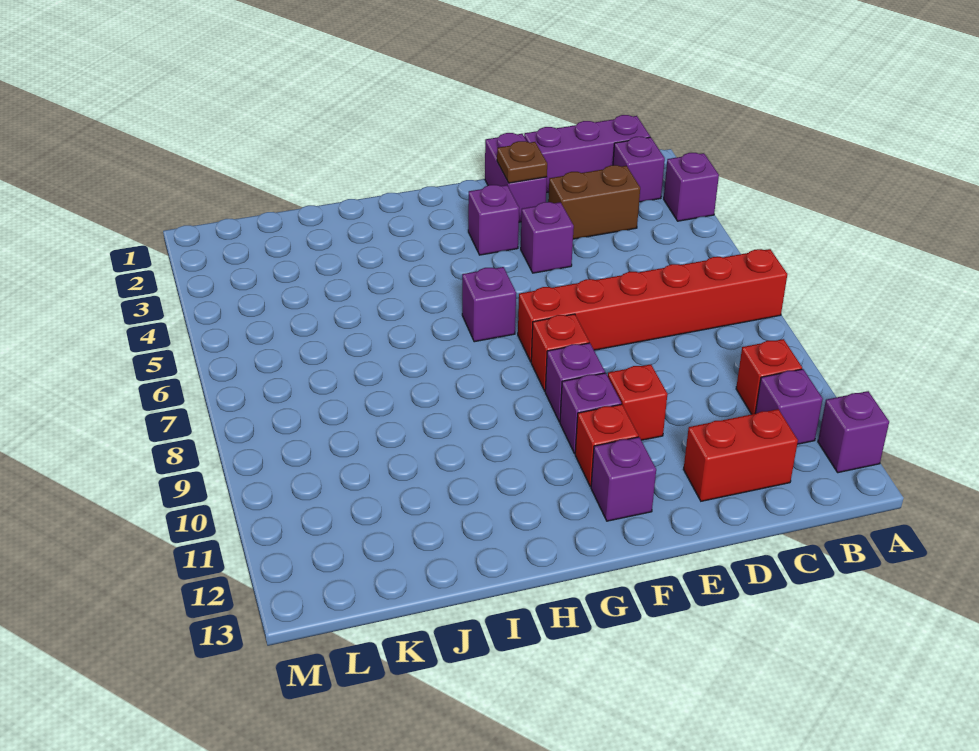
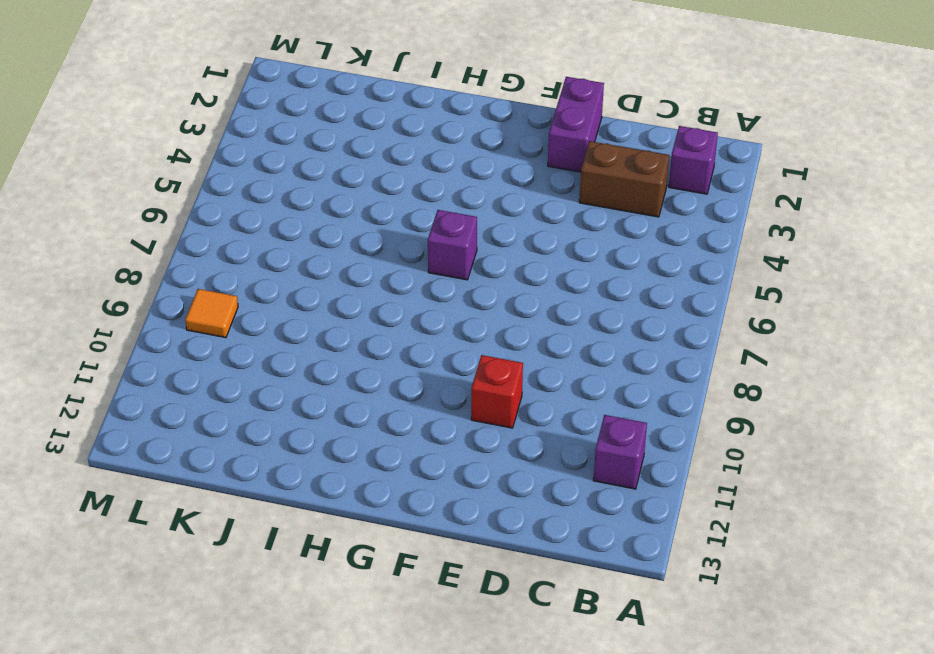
orange tile L9 level 1 -> none
none -> purple brick A3 level 1
none -> red brick A7:F7 level 1
none -> purple brick A12 level 1

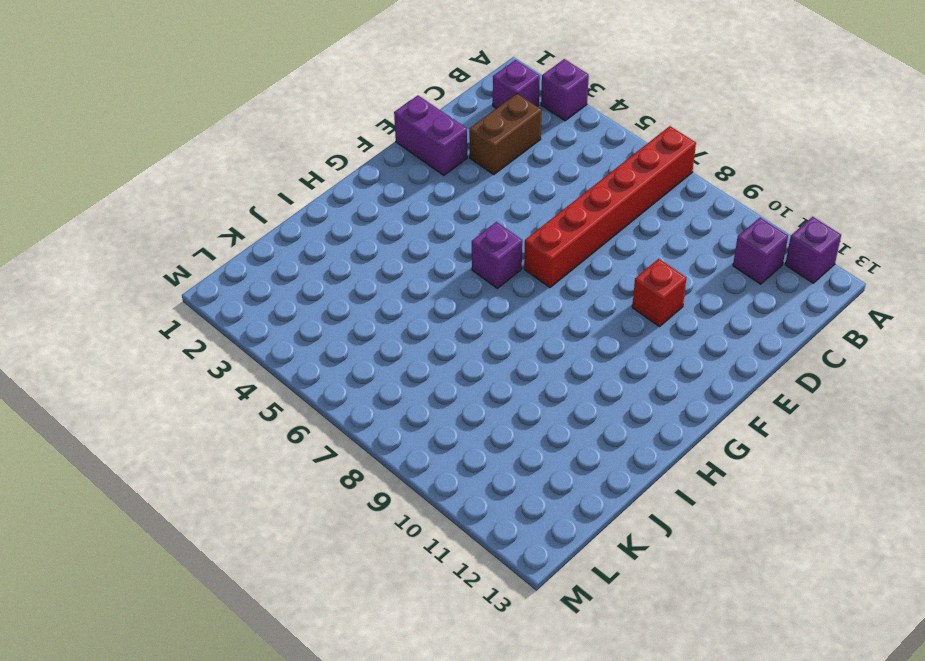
none -> purple brick B1:D1 level 1
none -> red brick B10 level 1
none -> red brick C12:D12 level 1

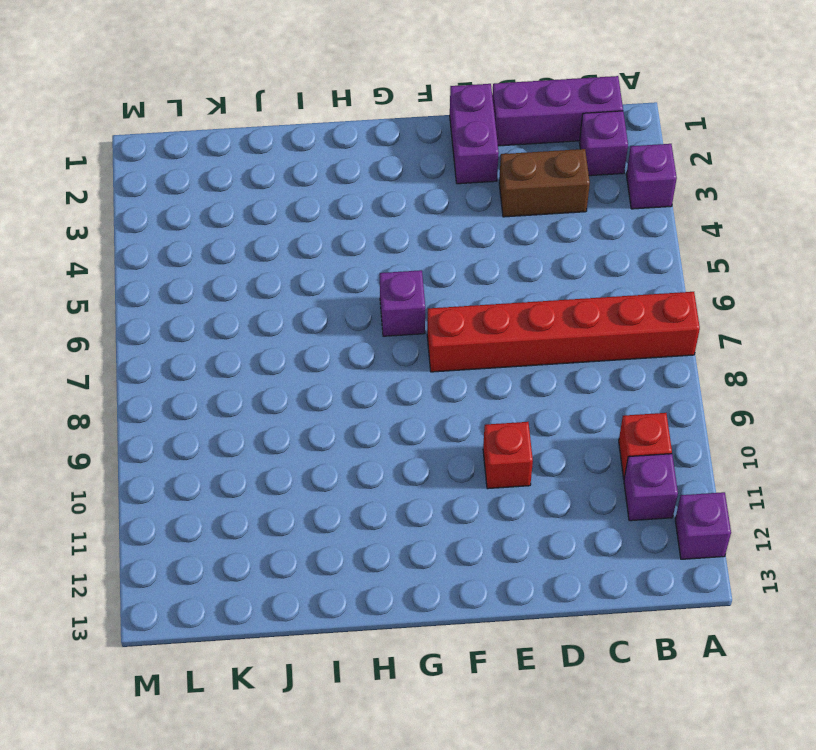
none -> red brick C12:D12 level 1
none -> purple brick E4 level 1
none -> purple brick F3 level 1

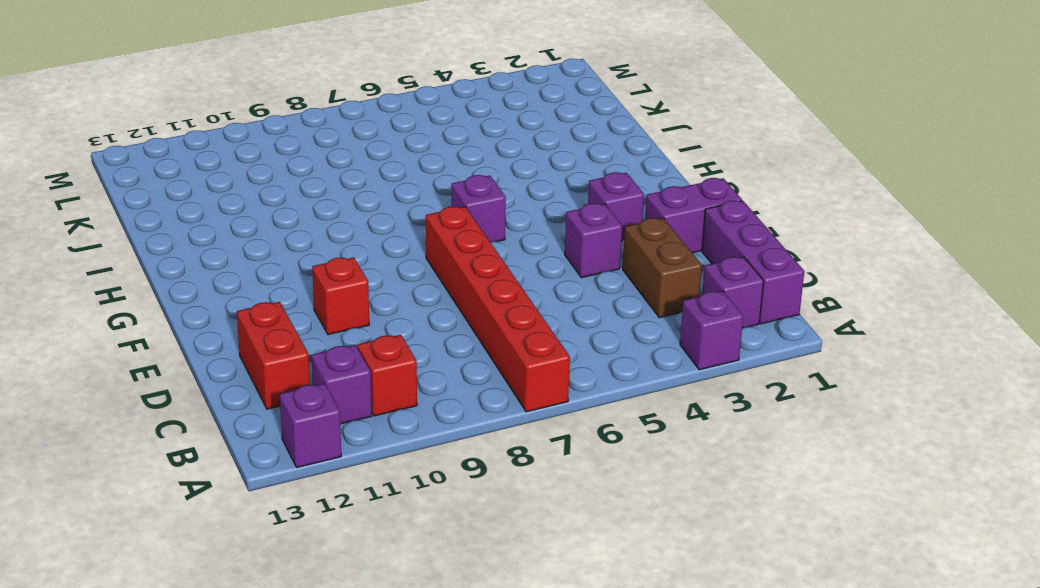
none -> red brick F8 level 1
none -> purple brick F9 level 1
none -> purple brick F10 level 1

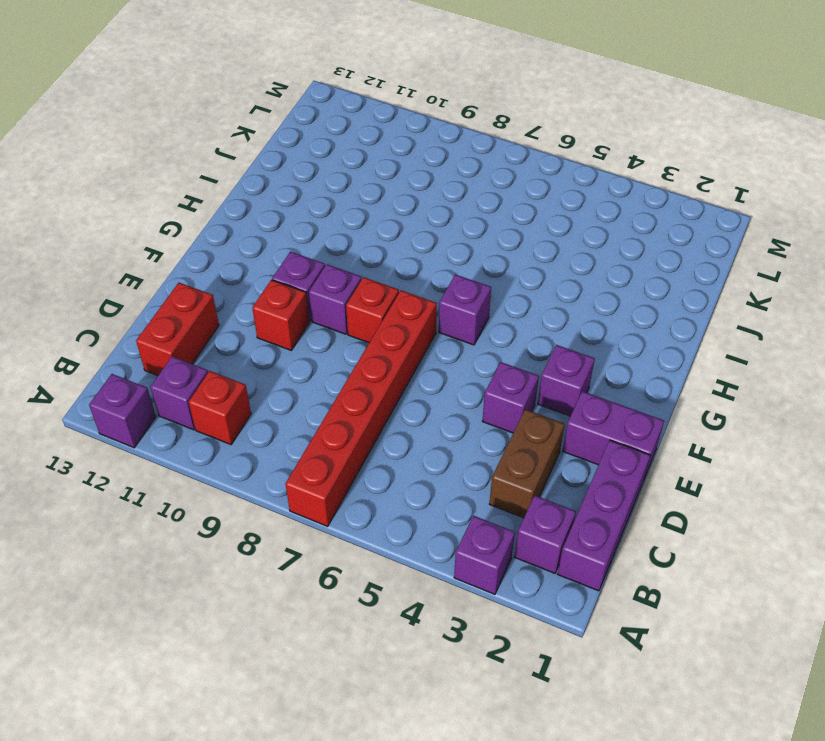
none -> red brick F11 level 1
none -> purple brick F12 level 1
none -> brown plate E2 level 2

